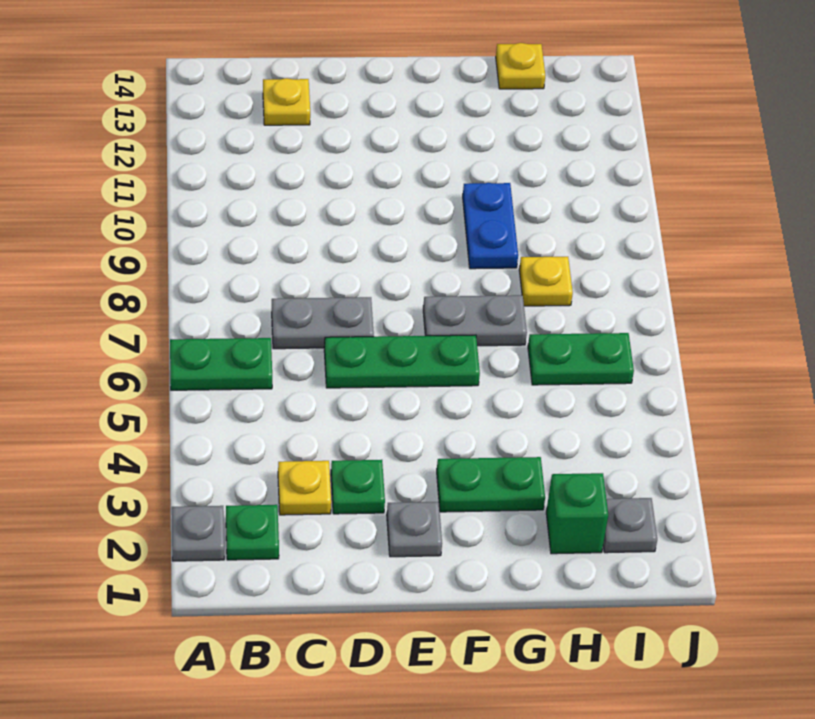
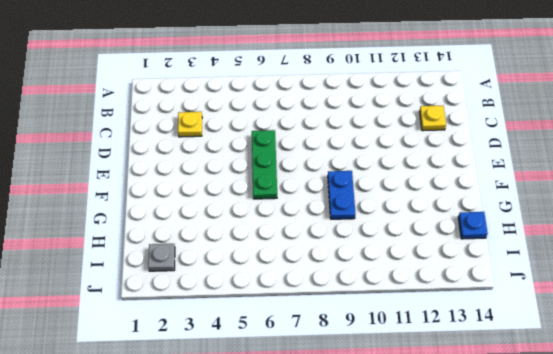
blue plate F9:G9 level 1 -> blue plate G9:G10 level 1
blue plate H14 level 1 -> yellow plate H14 level 1
none -> grey plate A2 level 1
none -> green plate A6:B6 level 1
none -> green plate B2 level 1

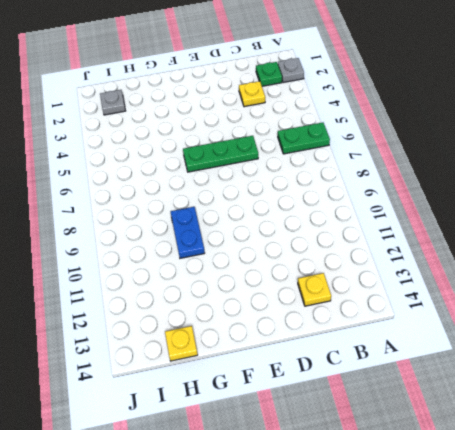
none -> grey plate C7:D7 level 1
none -> green plate D3 level 1
none -> grey plate E2 level 1

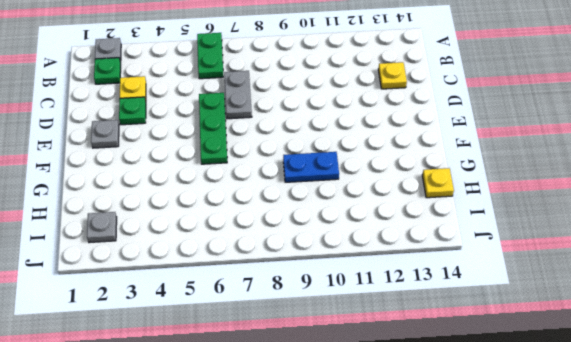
none -> green plate F3:G3 level 1
none -> grey plate F7:G7 level 1
none -> green brick H2 level 1

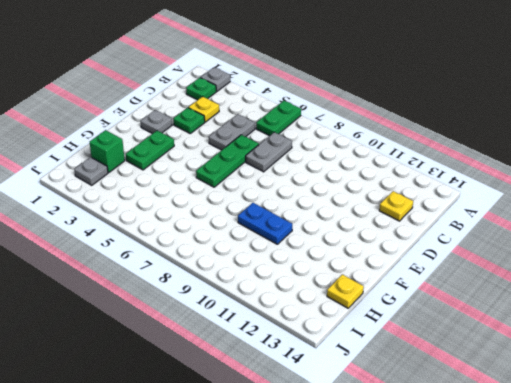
grey plate C5:D5 level 1 -> grey plate F7:G7 level 1
none -> green plate H6:I6 level 1
none -> yellow plate H8 level 1

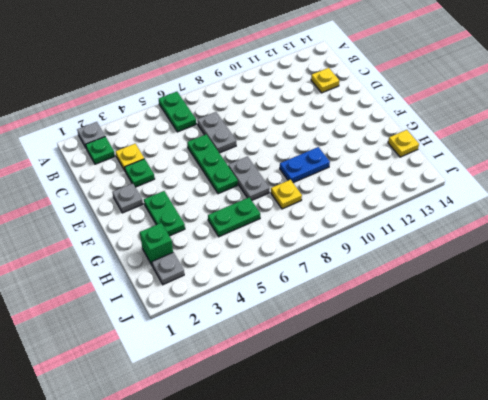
green plate H5:H6 level 1 -> green plate H6:I6 level 1

